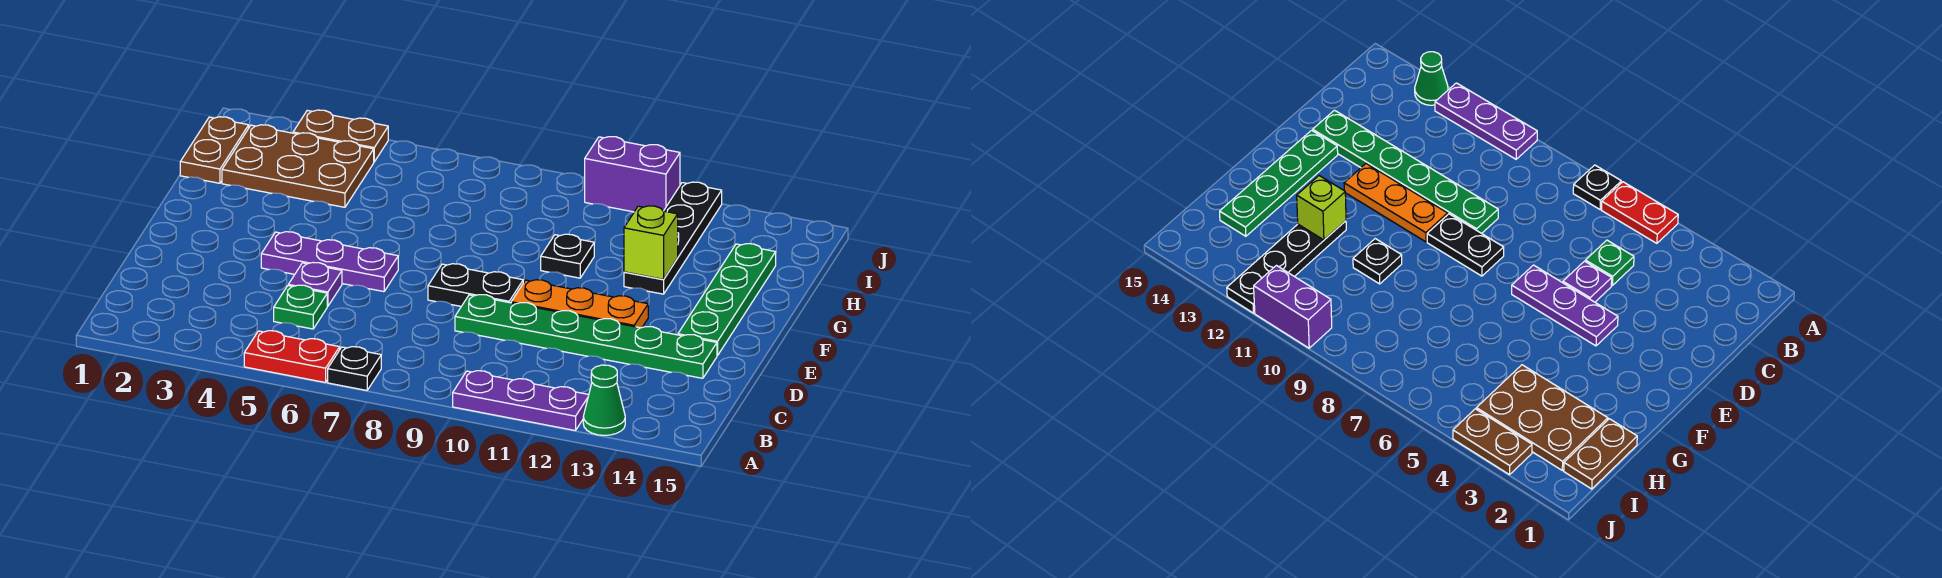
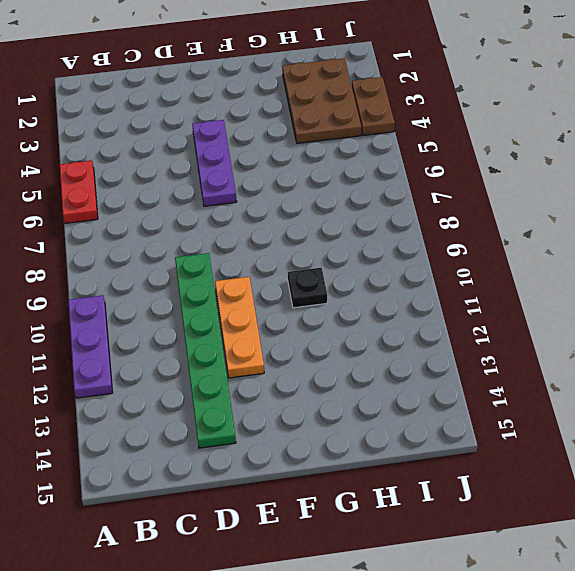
none -> black plate A7 level 1
none -> green cone A13 level 1
none -> green plate C5 level 1

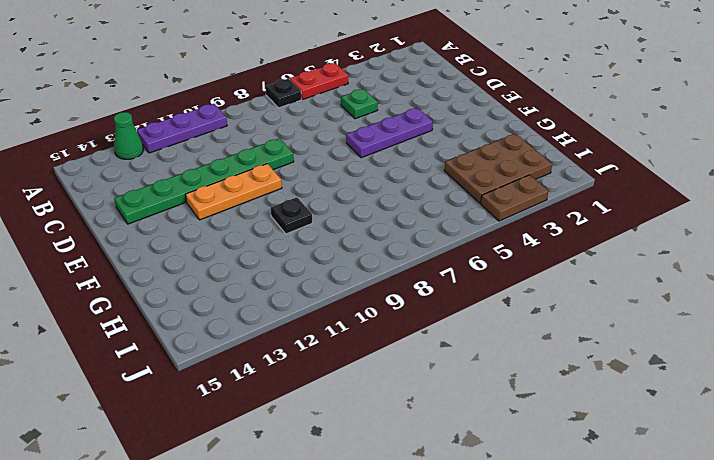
none -> purple plate D5 level 1
none -> black plate E8:E9 level 1
none -> green plate E14:H14 level 1

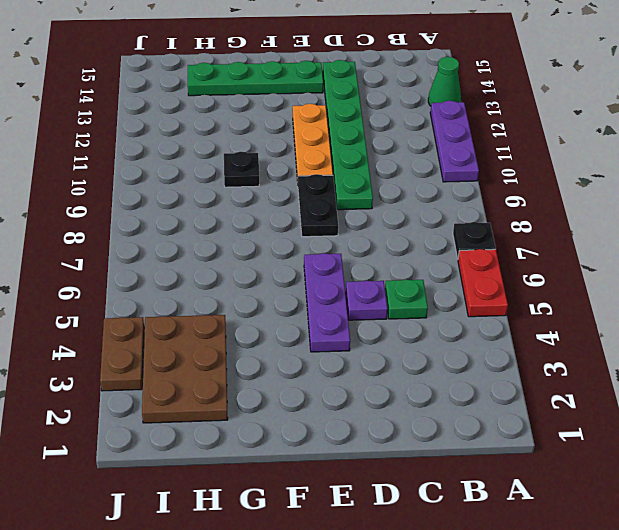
none -> black plate G12:J12 level 1
none -> brown plate H1:I1 level 1
none -> purple brick J10:J11 level 1

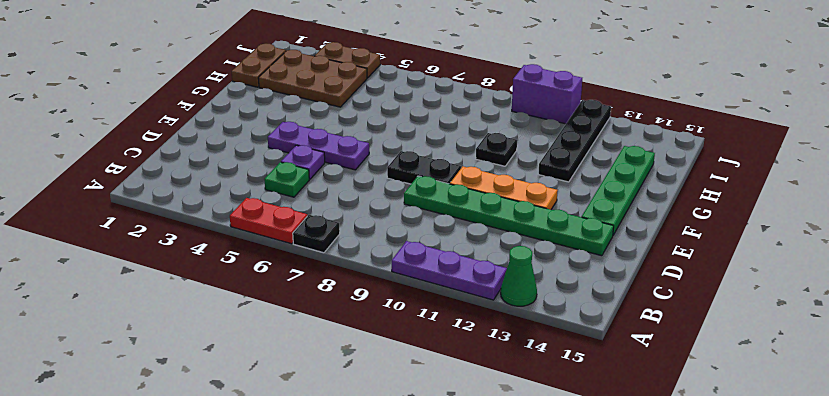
none -> lime brick G12 level 2

